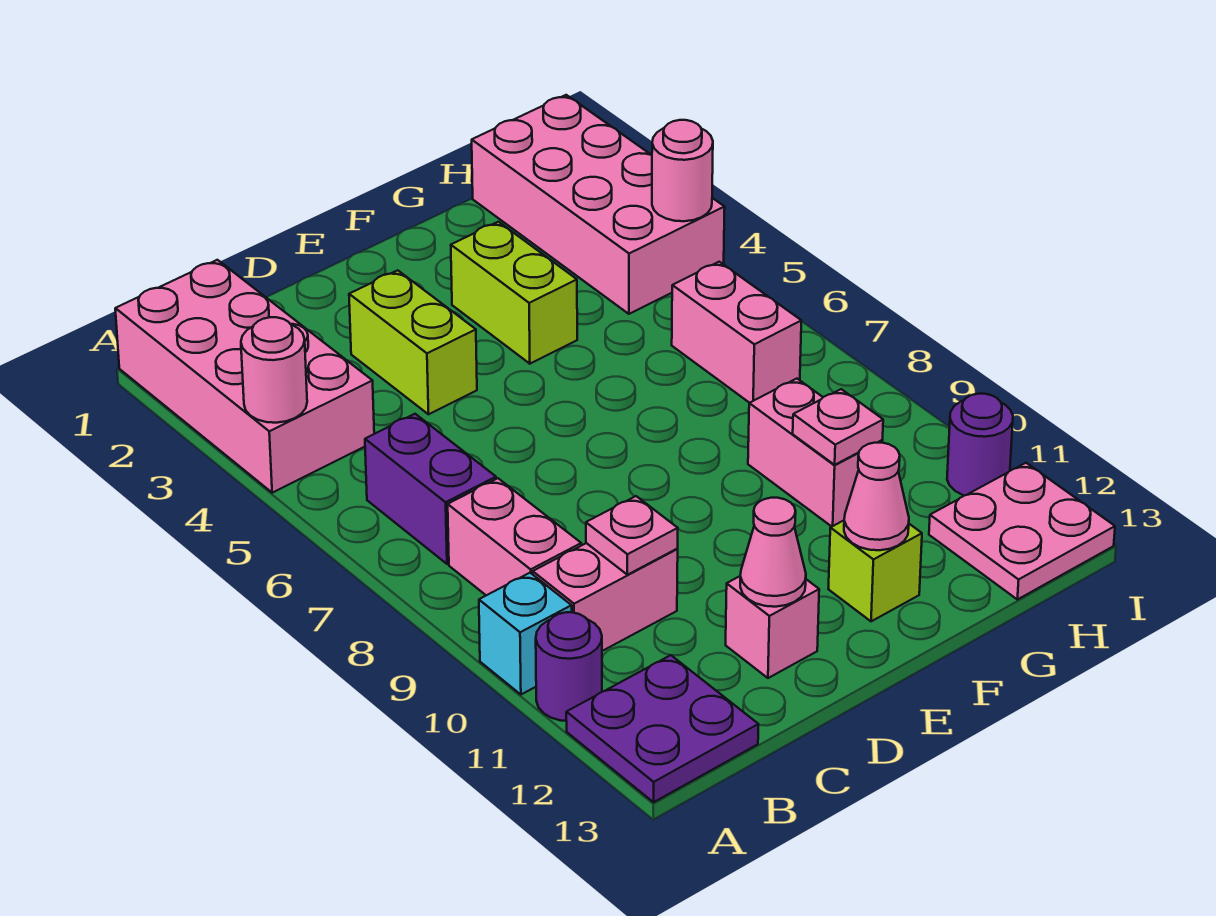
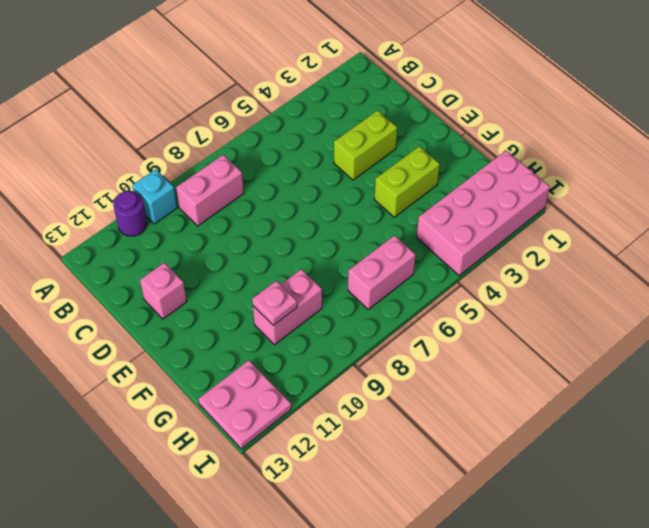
none -> pink brick A1:B4 level 1
none -> purple plate A12:B13 level 1
none -> purple brick B6:B7 level 1

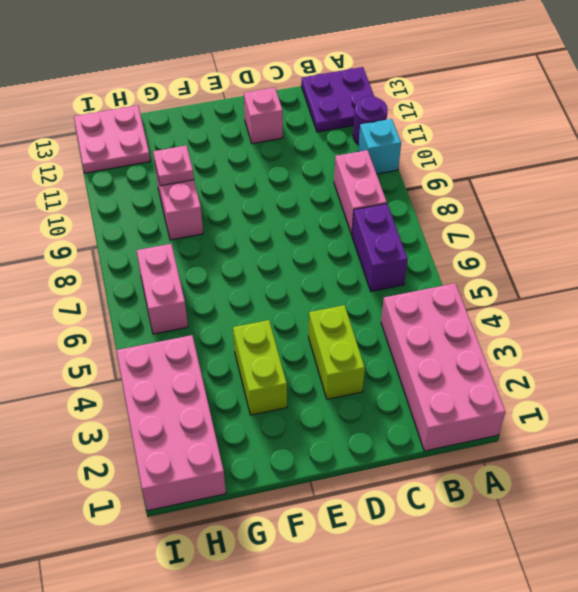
none -> pink brick B10:C10 level 1
none -> lime brick F12 level 1
none -> purple round brick I11 level 1

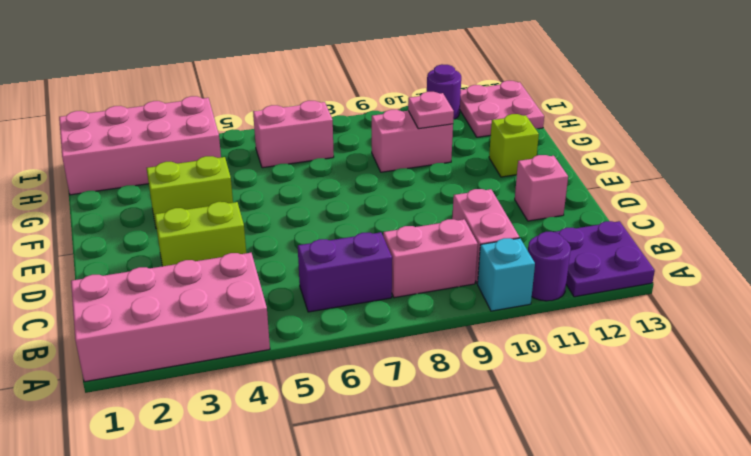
none -> pink round brick A4 level 2
none -> pink plate C10 level 2
none -> pink cone D12 level 2

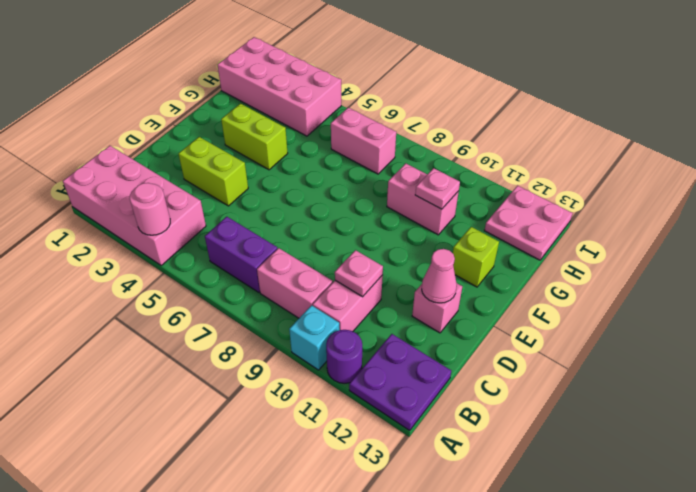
none -> purple round brick I11 level 1
none -> pink cone F12 level 2
none -> pink round brick I4 level 2

